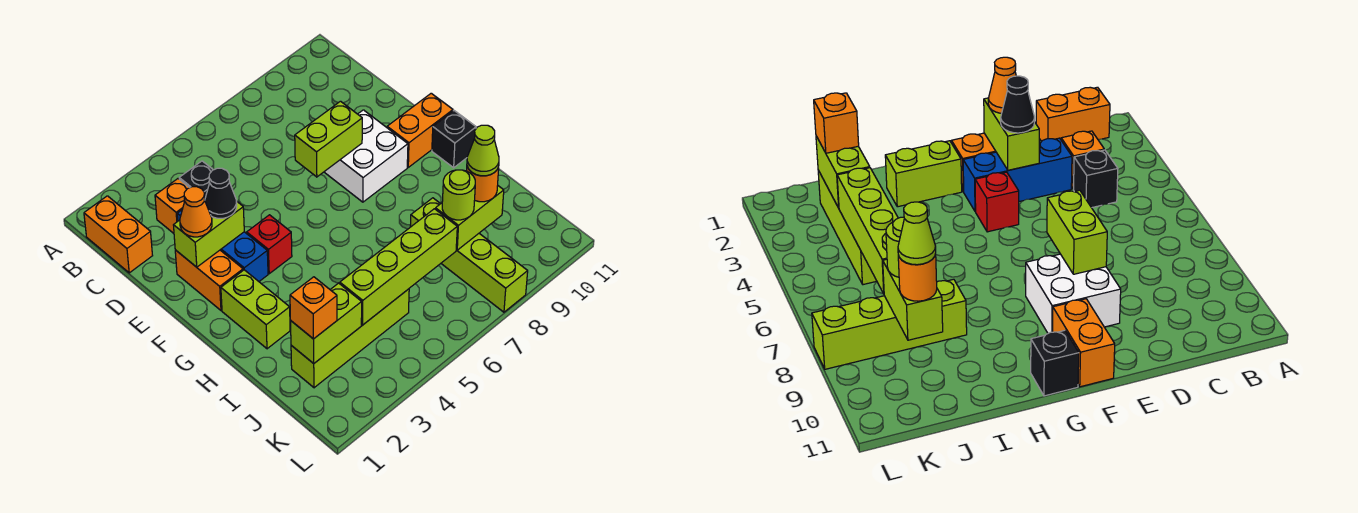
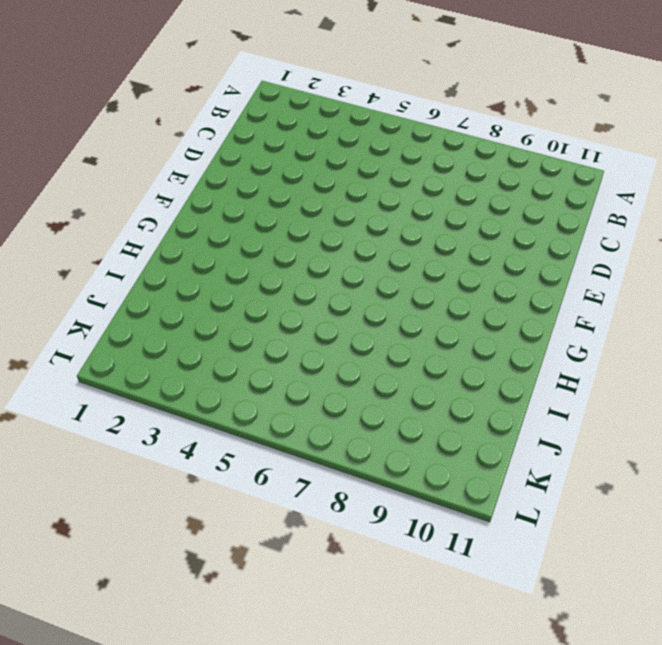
none -> orange brick B1:C1 level 1
none -> orange brick C3 level 1
none -> black brick C4 level 1

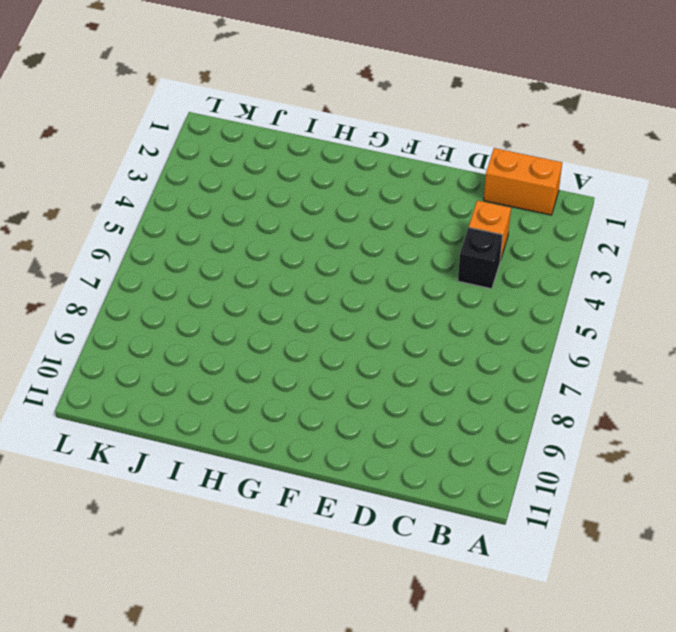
none -> blue brick D3:F3 level 1
none -> orange brick E2:F2 level 1
none -> white brick E8:F9 level 1

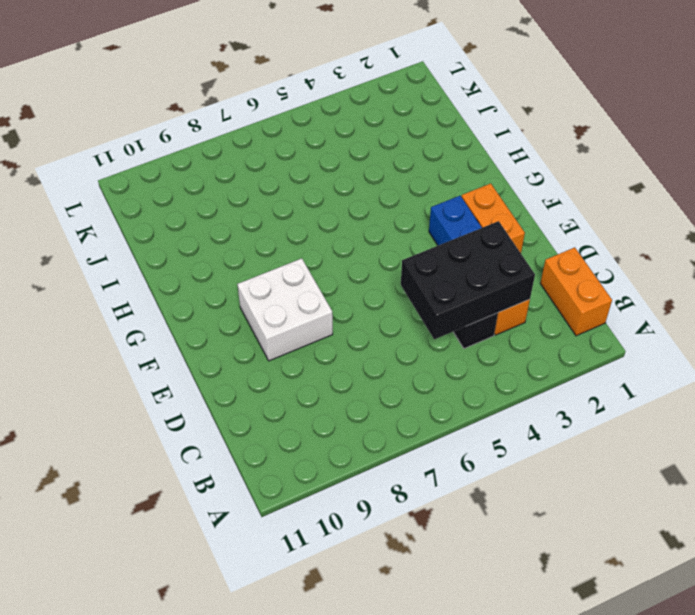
black brick C3:D5 level 2 -> none
none -> red brick F4 level 1
none -> orange brick F10:F11 level 1
none -> lime brick G2:H2 level 1

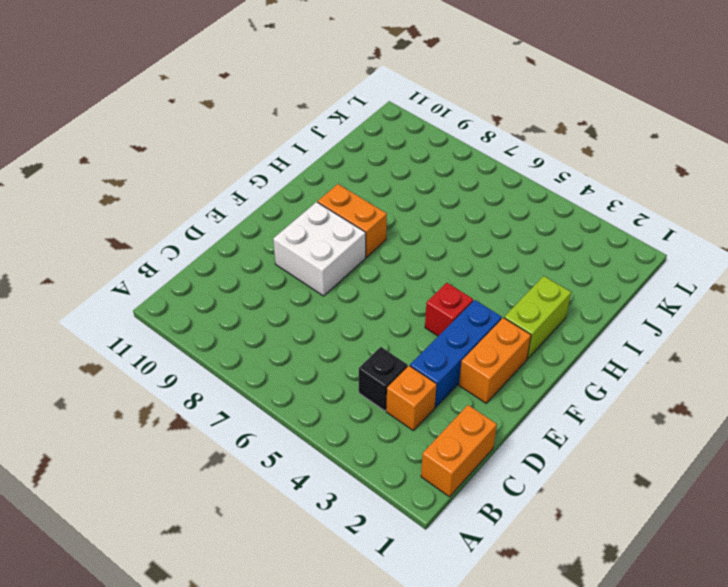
orange brick G8:G9 level 1 -> orange brick F10:F11 level 1
none -> black brick G11 level 1
none -> lime brick I8:L8 level 1
none -> lime brick J2:J5 level 1

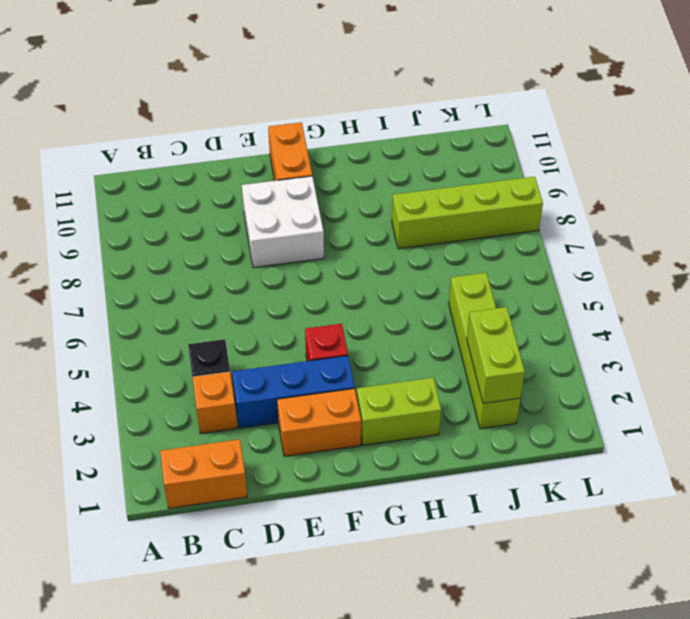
none -> black brick G11 level 1
none -> lime brick E2:E3 level 2
none -> lime brick E7:E8 level 2

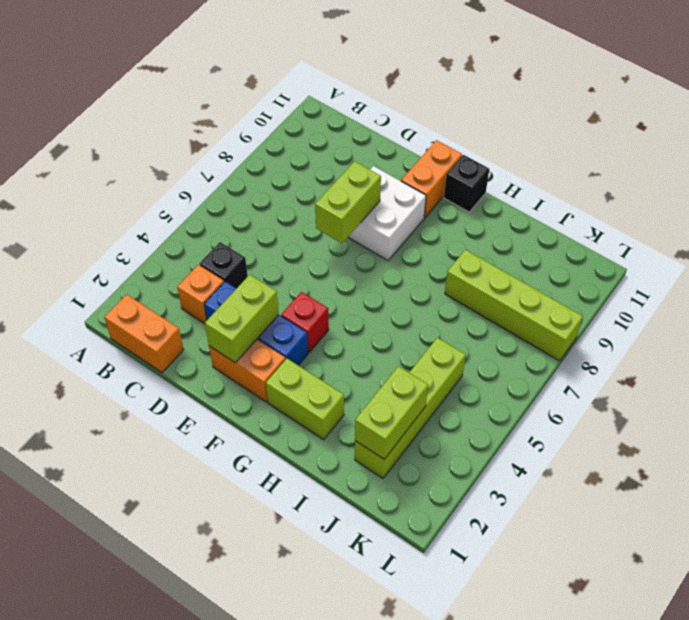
none -> lime brick J4:J7 level 2
none -> lime brick J8:J9 level 2
none -> orange cone E2 level 3

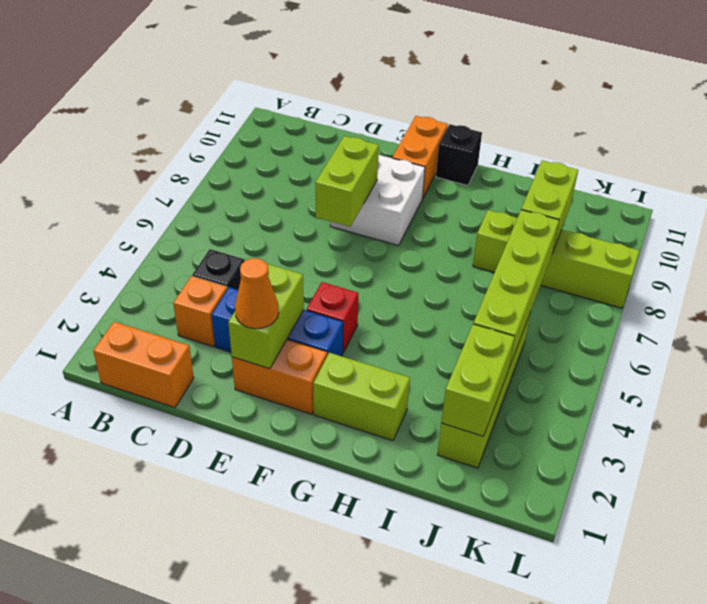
none -> black cone E3 level 3
none -> orange brick J2 level 3
none -> lime round brick J8 level 3

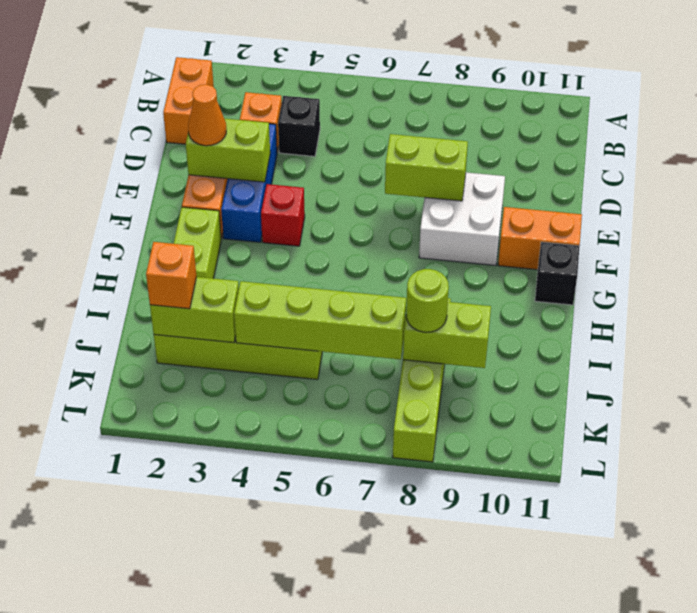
none -> black cone E3 level 3
none -> orange round brick J9 level 3
none -> lime cone J9 level 4

